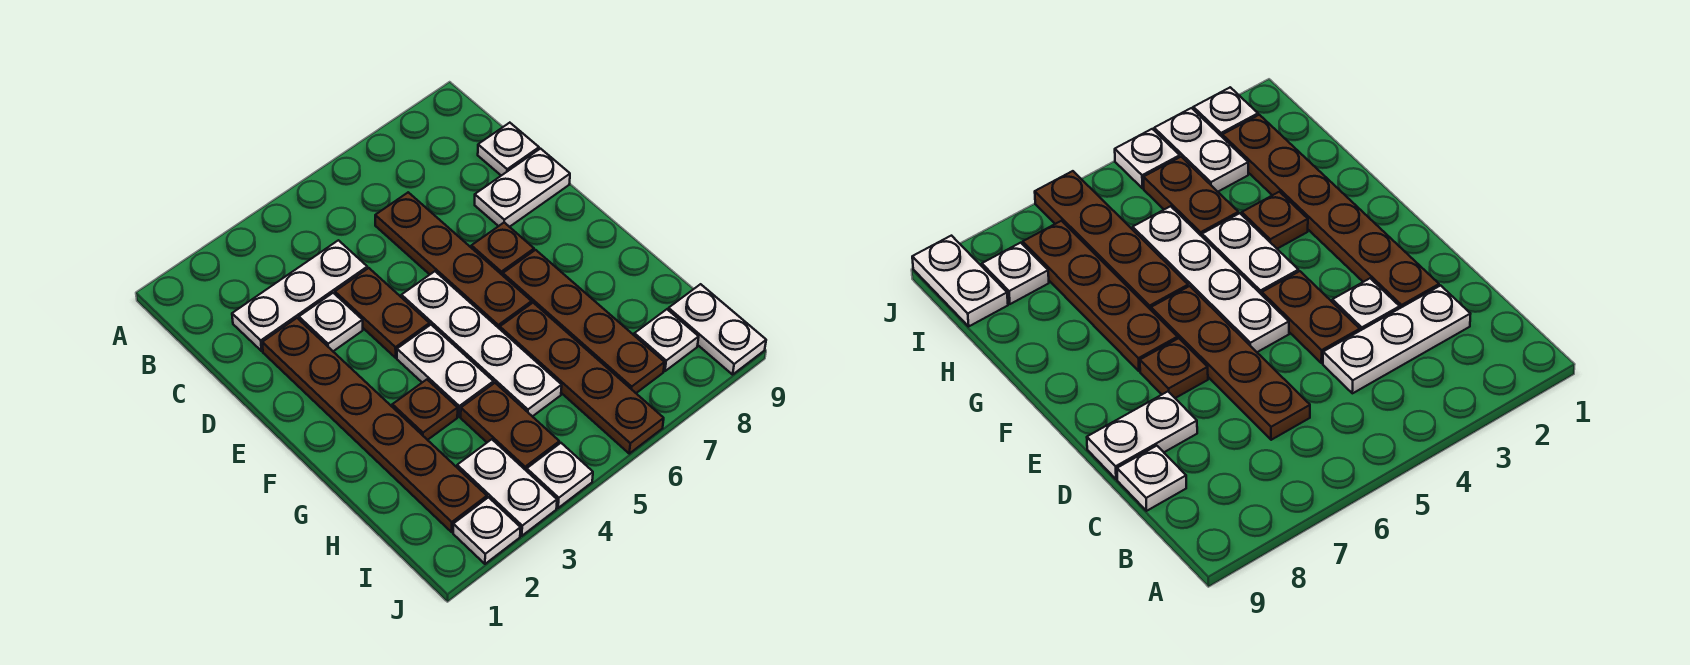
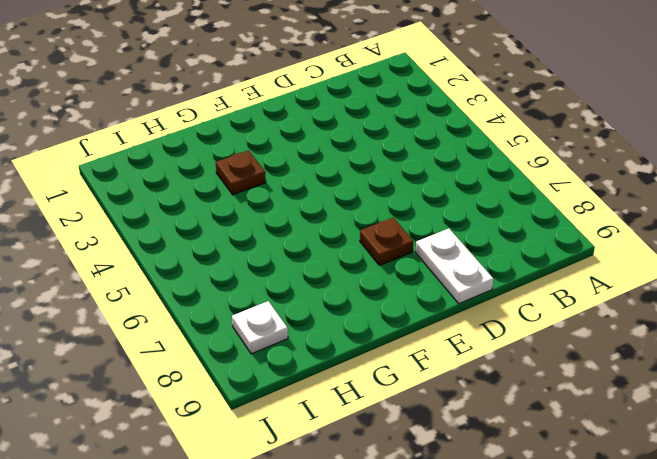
none -> white plate C2:C4 level 1
none -> brown plate C6:F6 level 1
none -> white plate C9 level 1

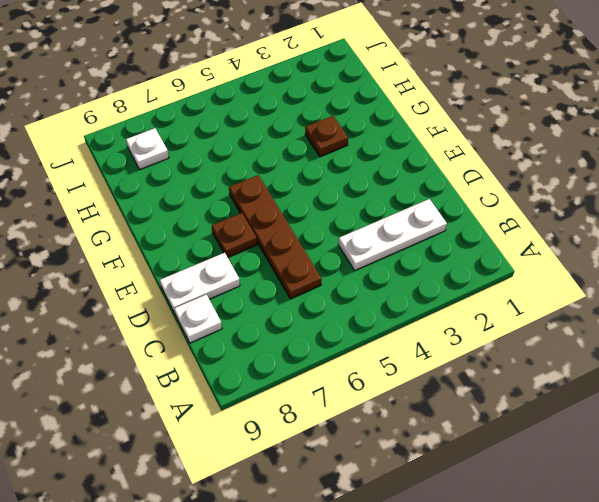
none -> brown plate D2:I2 level 1
none -> white plate D3 level 1
none -> brown plate D4:E4 level 1

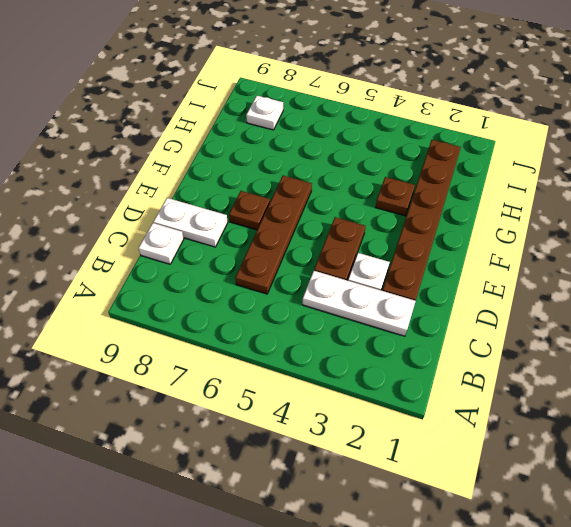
none -> white plate E5:H5 level 1
none -> white plate F4:G4 level 1
none -> brown plate F7:I7 level 1

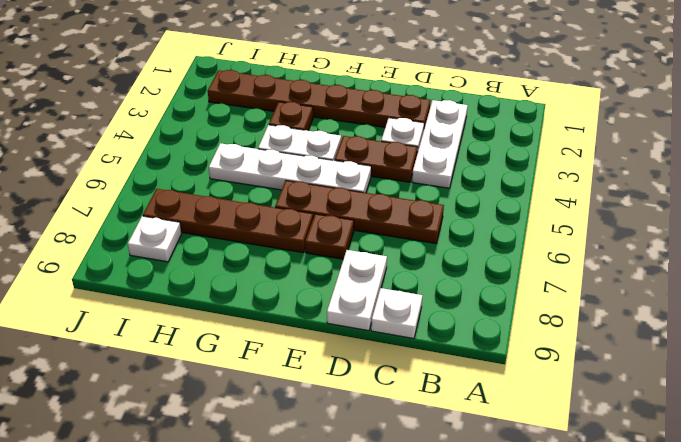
none -> brown plate G6:J6 level 1
none -> brown plate H4:I4 level 1
none -> white plate I3:J3 level 1

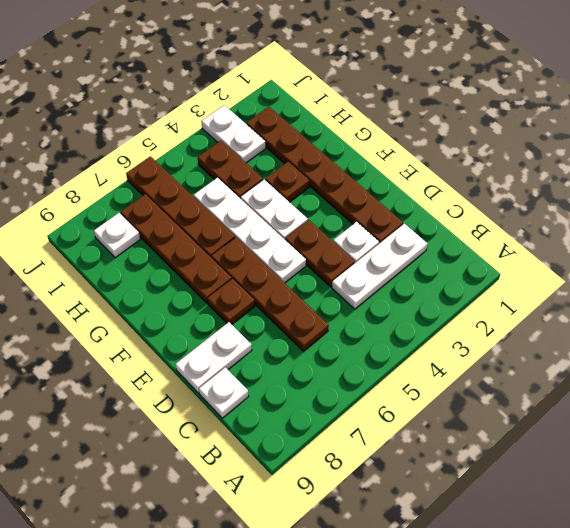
none -> white plate I9:J9 level 1
none -> white plate J2 level 1
none -> white plate J4 level 1

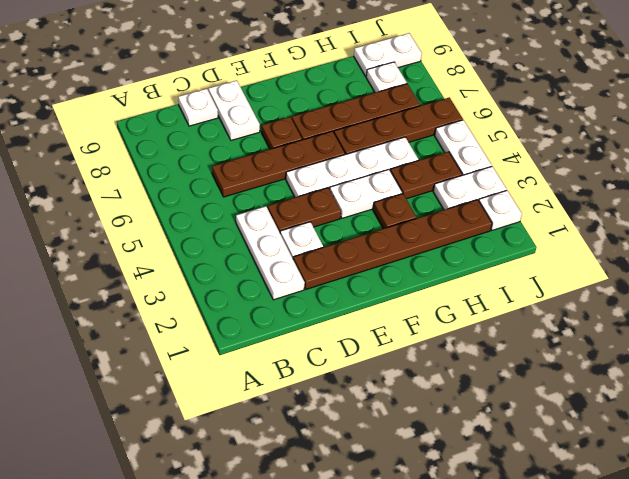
white plate J4:J5 level 1 -> white plate J4 level 1

